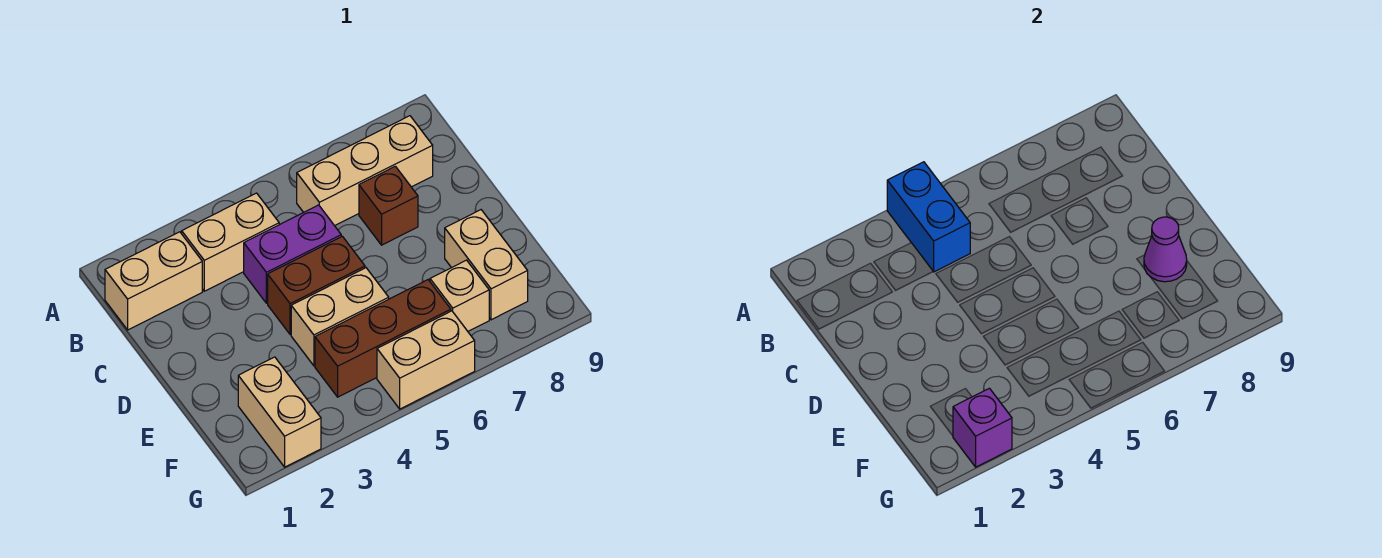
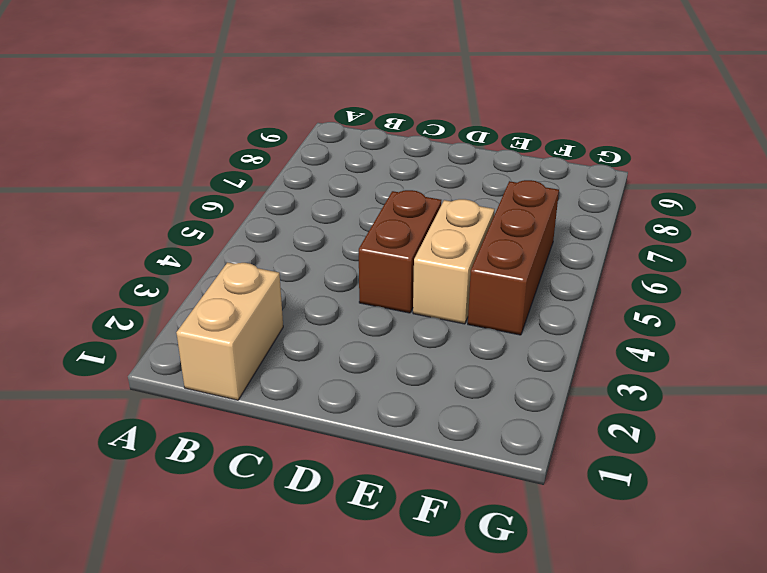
none -> tan brick B3:B4 level 1
none -> tan brick B6:B8 level 1
none -> purple brick C4:C5 level 1

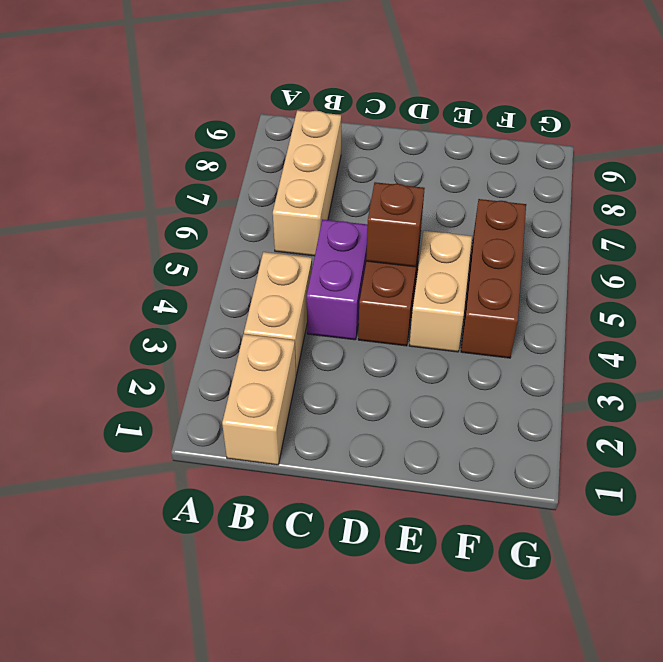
brown brick D5 level 2 -> brown brick C7 level 1
none -> tan brick E8:F8 level 1
none -> tan brick F2:G2 level 1
none -> tan brick F7 level 1

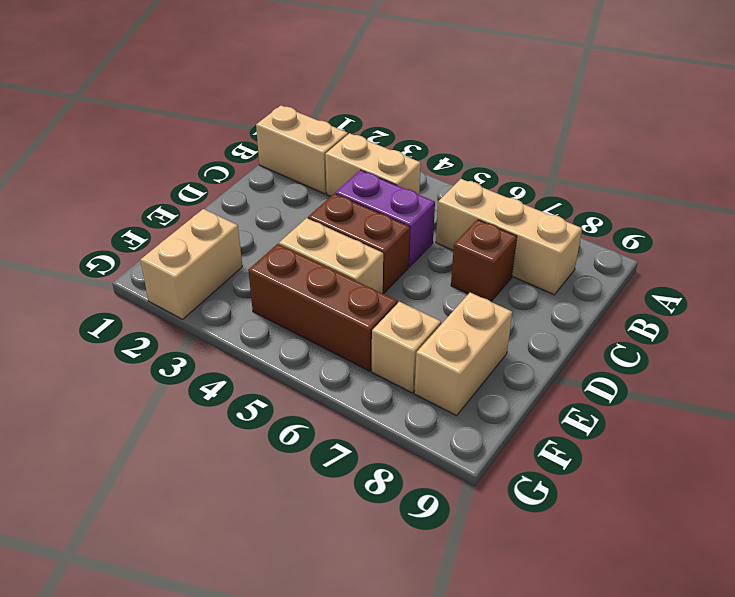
none -> tan brick G5:G6 level 1
none -> blue brick A4:B4 level 2
none -> purple cone E8 level 2

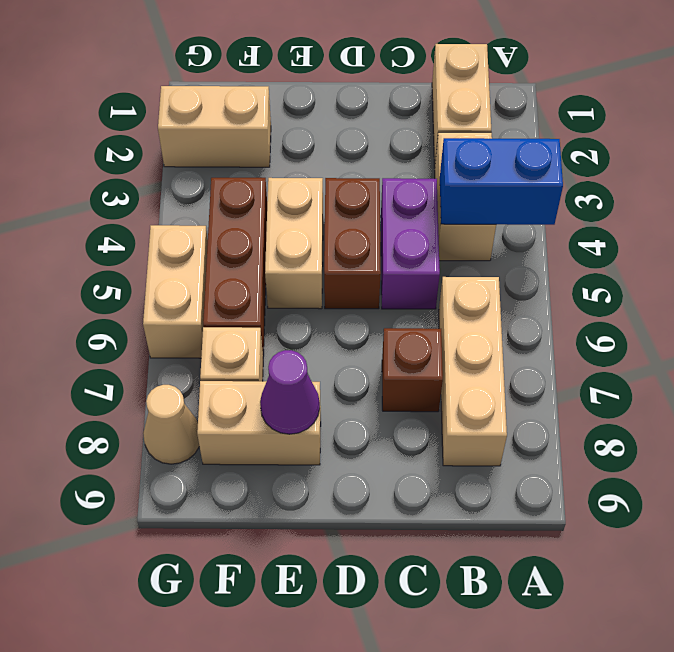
tan cone G8 level 1 -> none
none -> purple brick G2 level 2

